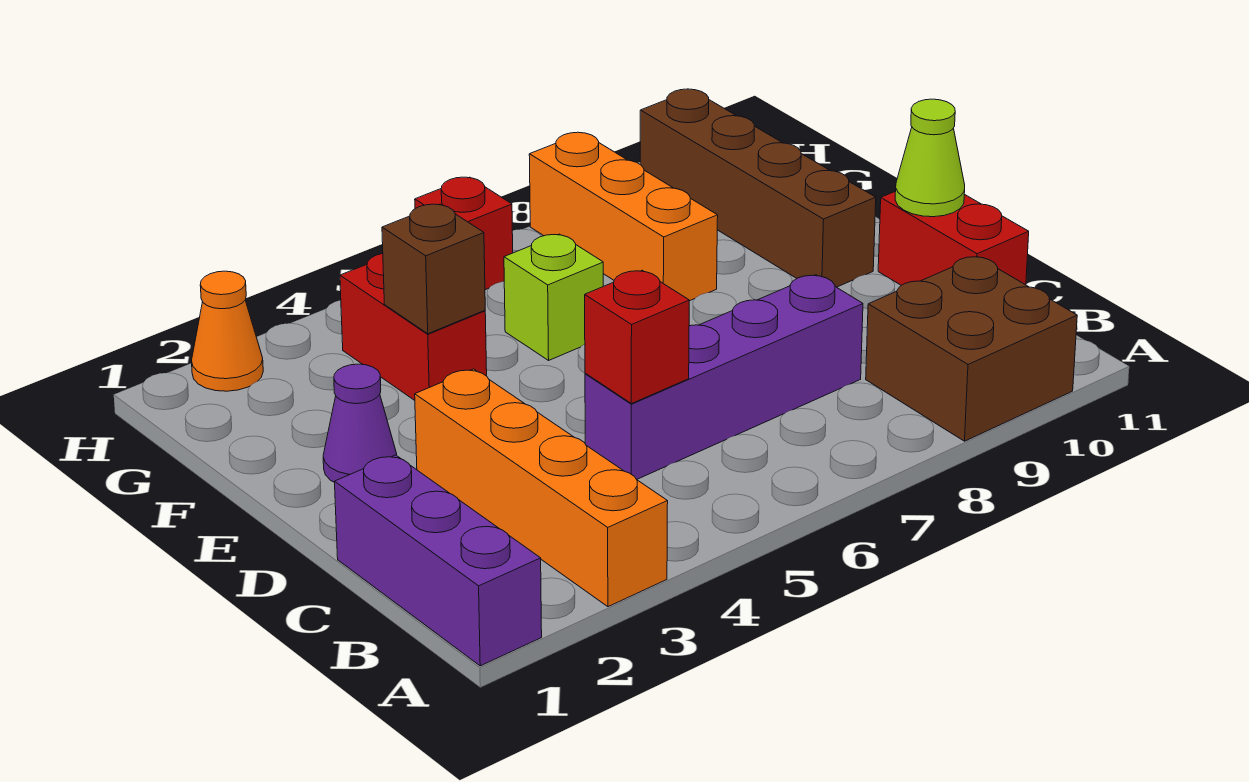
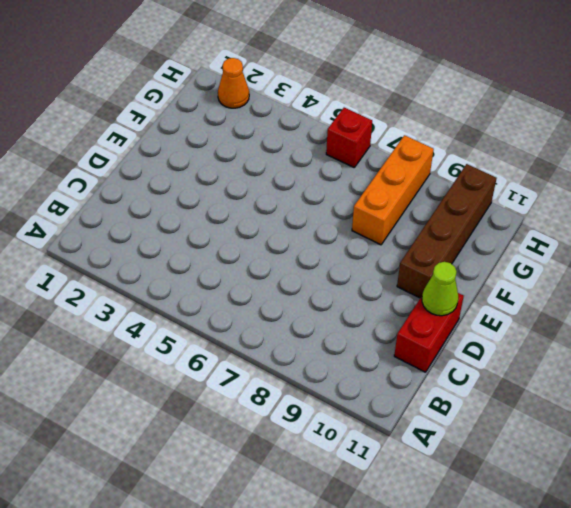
none -> purple brick A1:C1 level 1
none -> orange brick A3:D3 level 1
none -> brown brick A9:B10 level 1

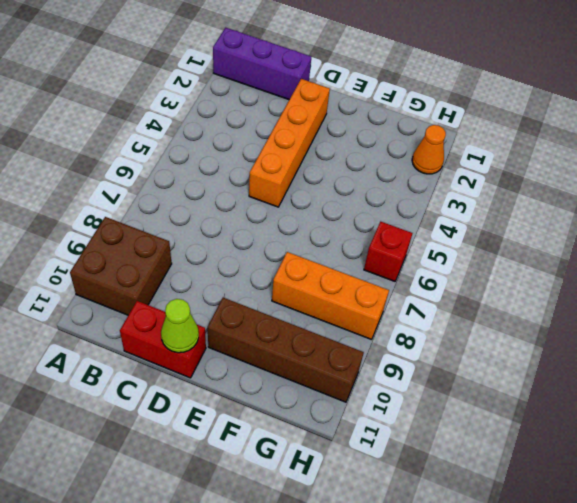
orange brick D2:D5 level 1 -> orange brick A3:D3 level 1
none -> purple brick C5:C8 level 1
none -> purple cone E2 level 1
none -> red brick F4:G4 level 1

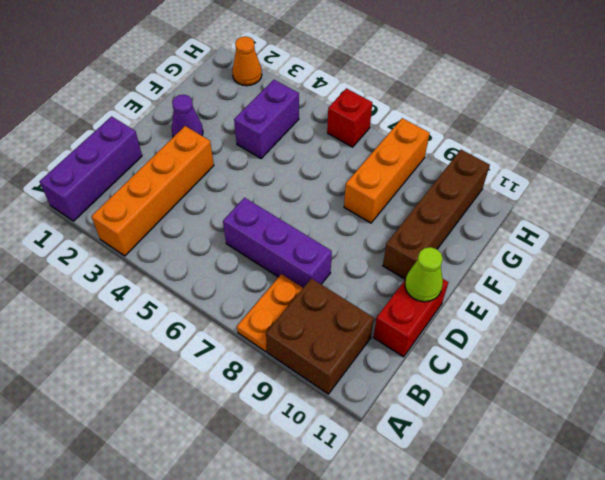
orange plate A8:B8 level 1 -> none
purple brick C6:C8 level 1 -> purple brick C5:C8 level 1
purple brick F4:G4 level 1 -> red brick F4:G4 level 1
none -> lime brick F6 level 1
none -> red brick C5 level 2
none -> brown brick F4 level 2

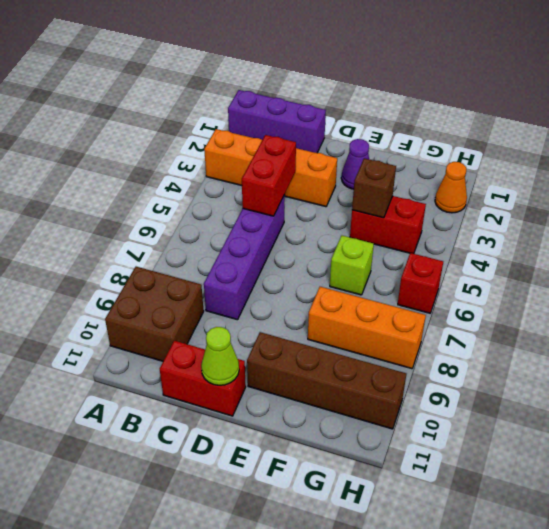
red brick C4:C5 level 2 -> red brick C5 level 2

